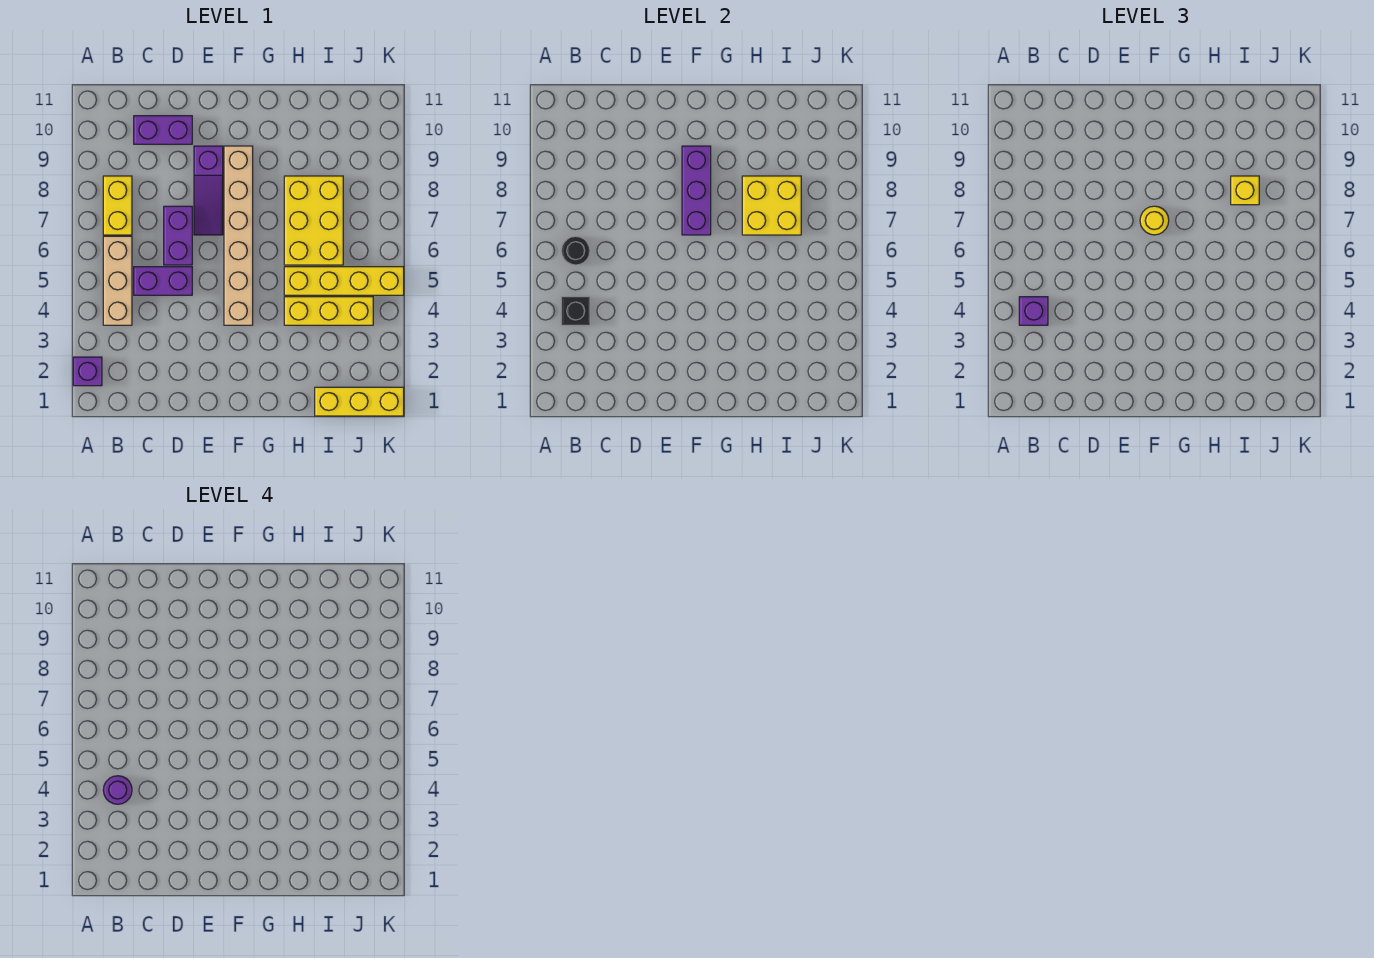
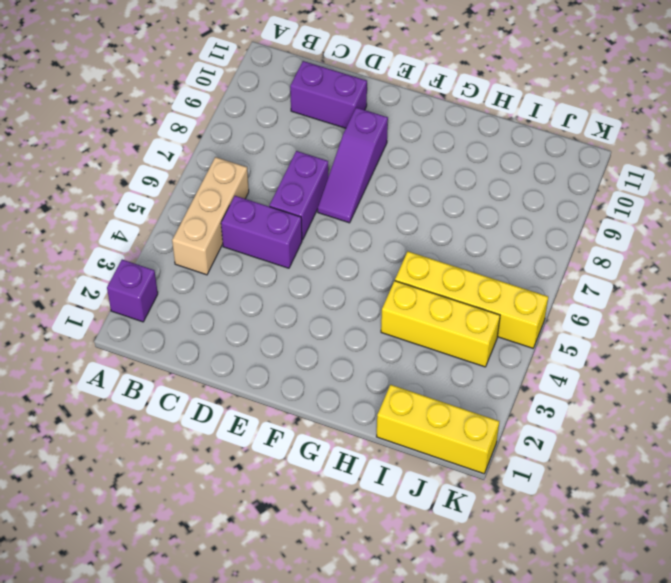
none -> yellow brick B7:B8 level 1
none -> tan brick F4:F9 level 1
none -> yellow brick H6:I8 level 1

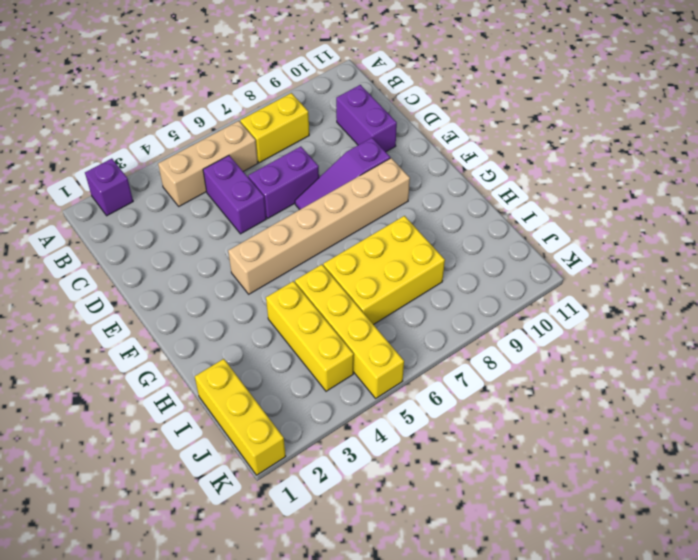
none -> black brick B4 level 2
none -> black round brick B6 level 2
none -> purple brick F7:F9 level 2

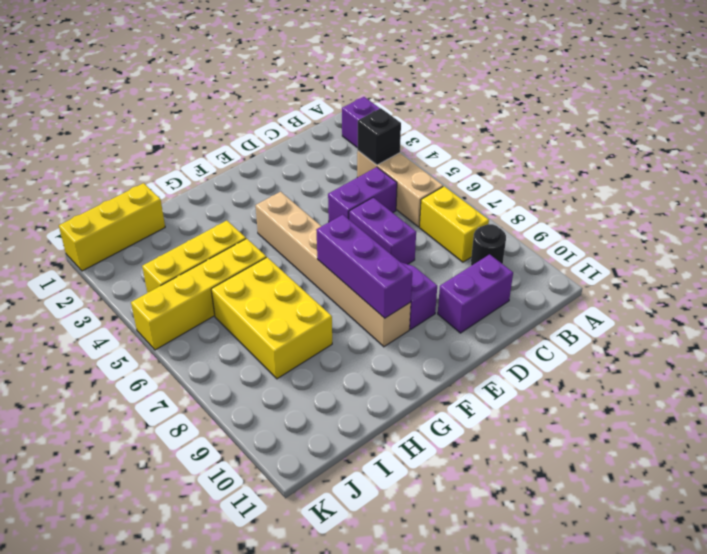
black round brick B9 level 1 -> black round brick B6 level 2
none -> yellow brick H7:I8 level 2
none -> purple brick B4 level 3
none -> yellow round brick F7 level 3

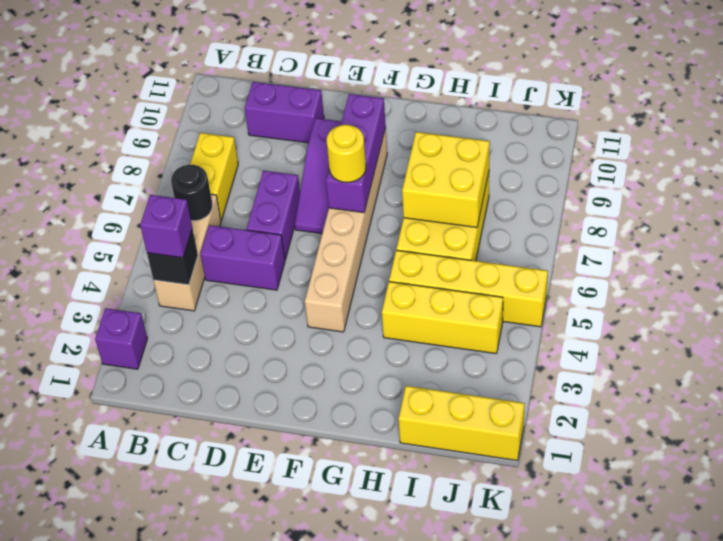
none -> yellow brick I8 level 3
none -> purple round brick B4 level 4

